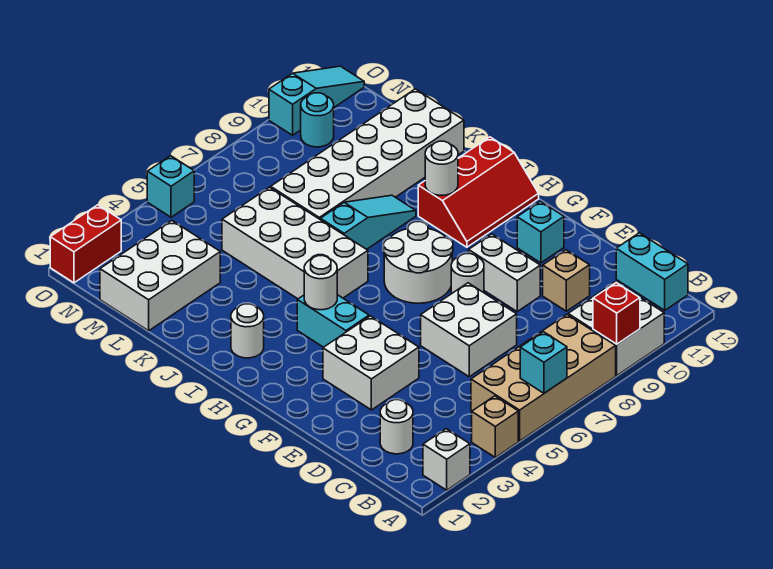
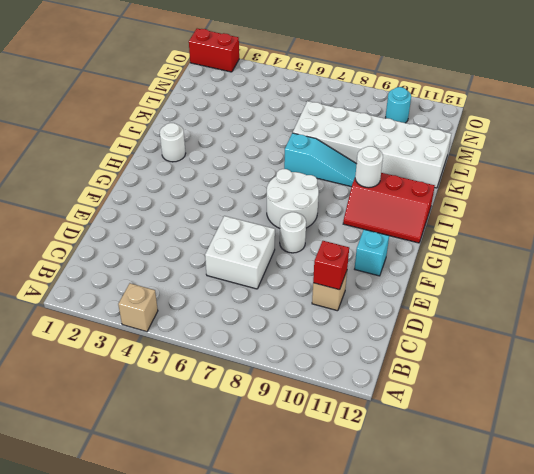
red brick D10 level 2 -> red brick A9 level 2
none -> white brick A2 level 1
none -> tan brick A5:B8 level 1
none -> white brick A9:B10 level 1

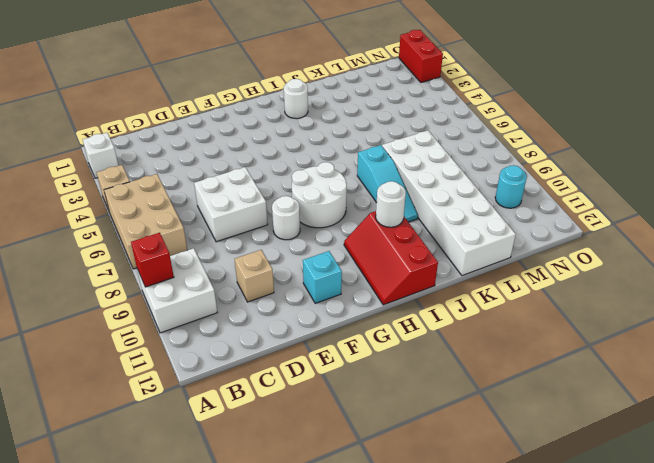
tan brick A5:B7 level 1 -> tan brick A5:B8 level 1
none -> cyan brick B12:C12 level 1
none -> white round brick C2 level 1
none -> white brick E3:F4 level 1

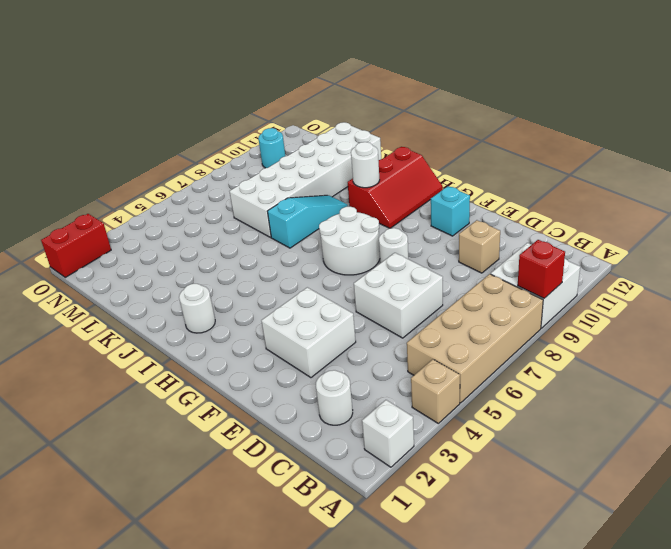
none -> cyan brick B12:C12 level 1
none -> white brick E9:F9 level 1
none -> cyan brick G4:H4 level 1

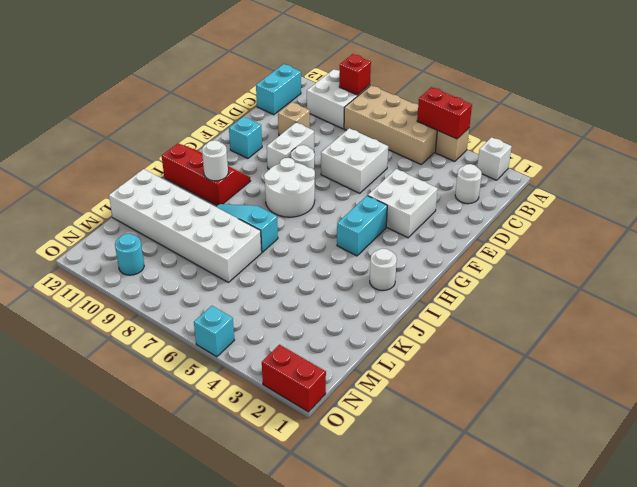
red brick A4:A5 level 2 -> none
none -> white brick I5:L6 level 1
none -> white brick L1:M3 level 1
none -> cyan slope O10:O12 level 1 top 10

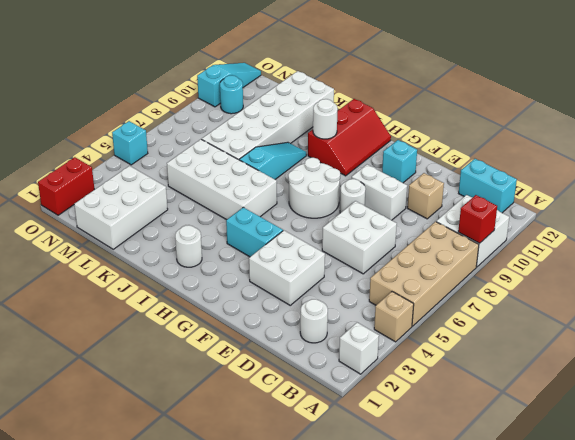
none -> cyan brick A6 level 2
none -> white round brick H4 level 2

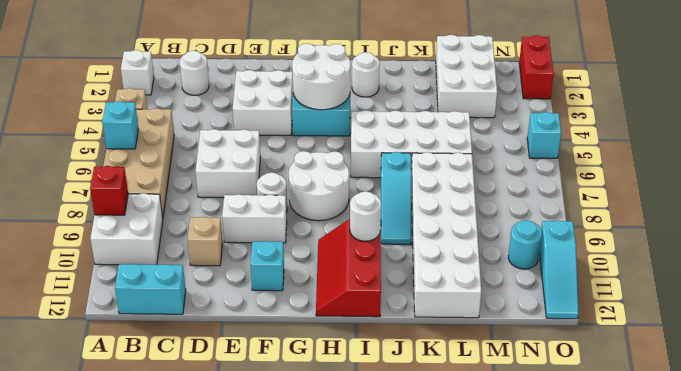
white round brick G3:H4 level 2 -> white round brick H4 level 2

